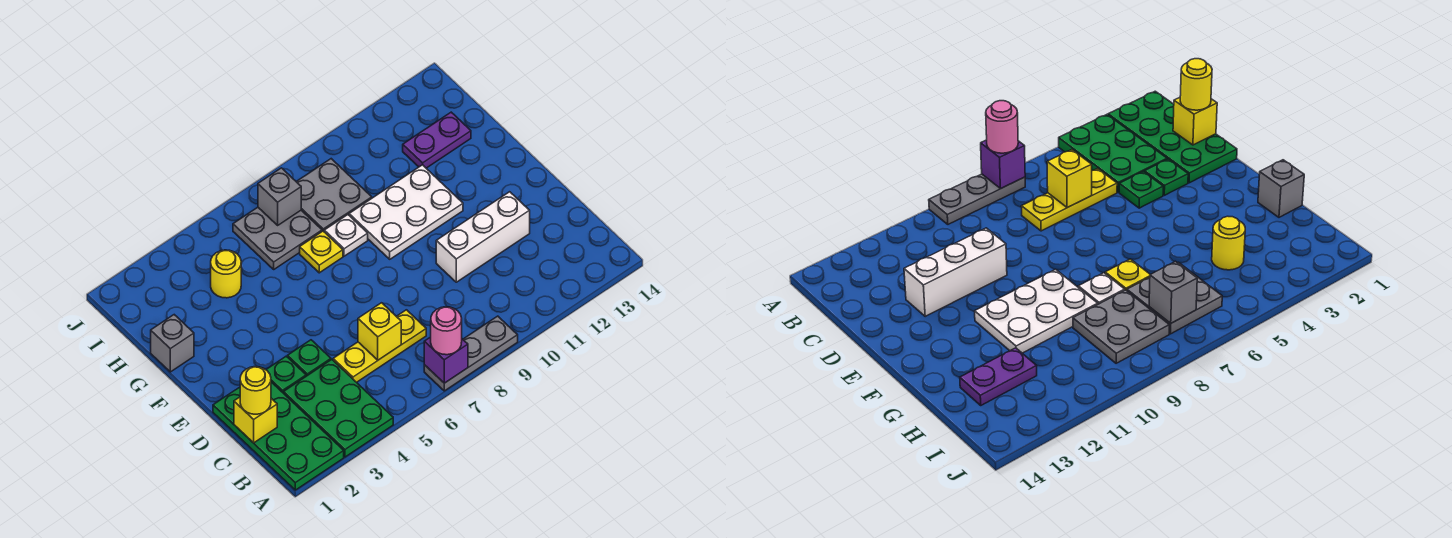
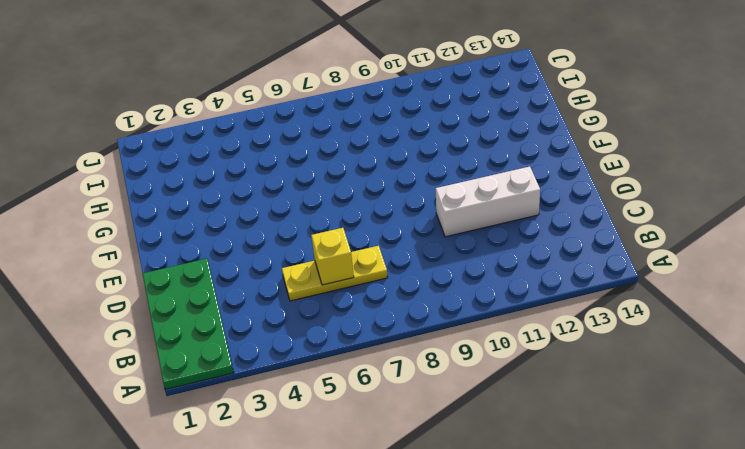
none -> green plate A3:C4 level 1
none -> grey plate A7:A9 level 1
none -> green plate D3 level 1

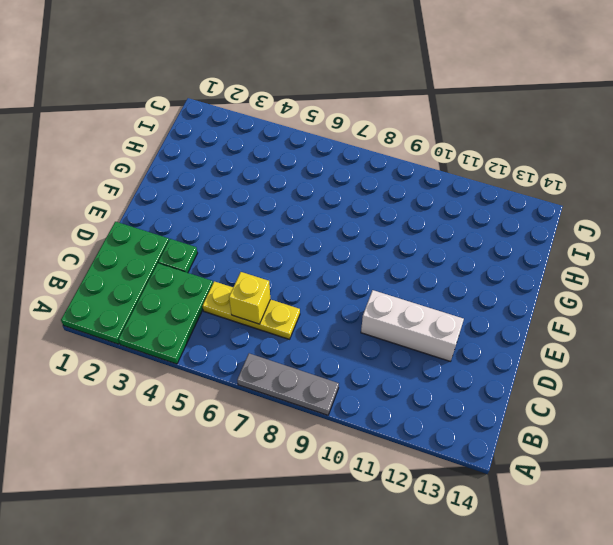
none -> green plate D4 level 1
none -> white plate F9:G11 level 1
none -> grey brick G1 level 1

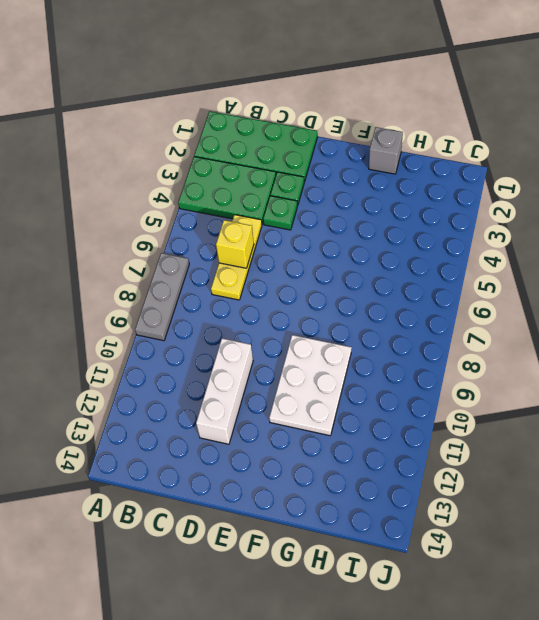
none -> yellow plate G7 level 1
none -> white plate G8 level 1
none -> yellow round brick H4 level 1

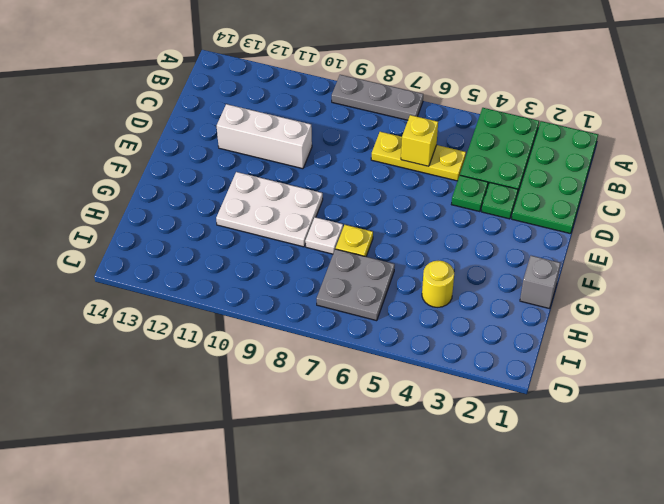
none -> grey plate H8:I9 level 1
none -> purple plate H12:H13 level 1
none -> purple brick A7 level 2

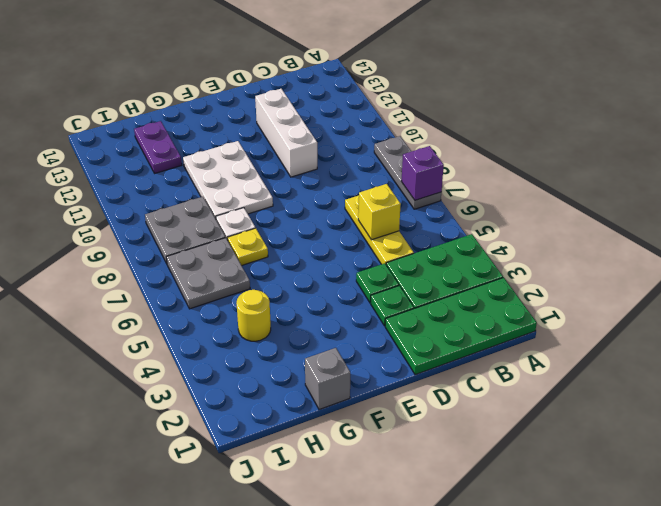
none -> yellow brick C1 level 2
none -> grey brick I7 level 2
none -> pink round brick A7 level 3

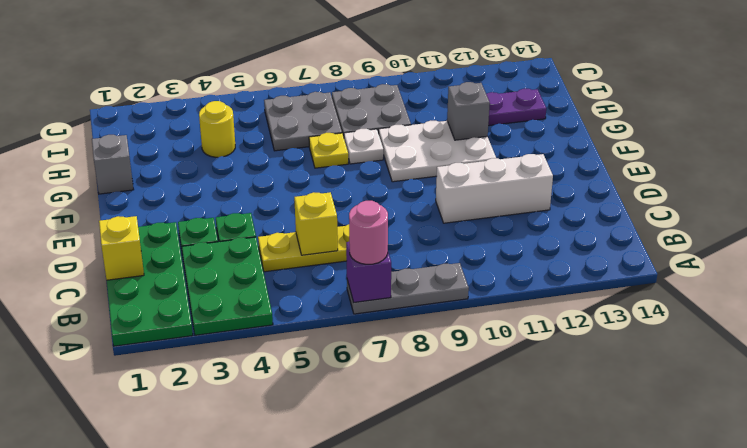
grey brick G11 level 2 -> grey brick I7 level 2
none -> yellow round brick C1 level 3

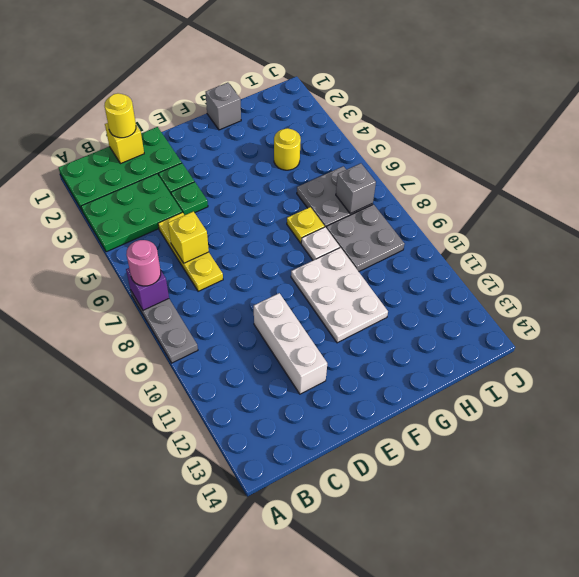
none -> purple plate H12:H13 level 1

